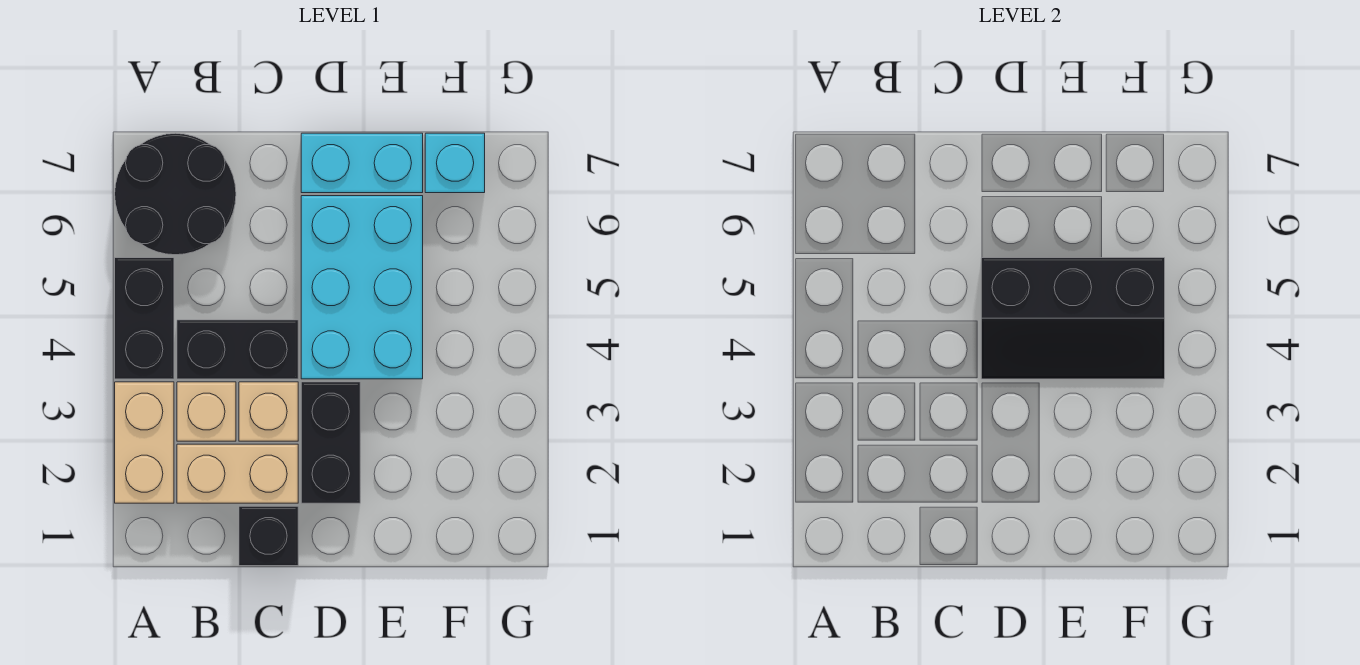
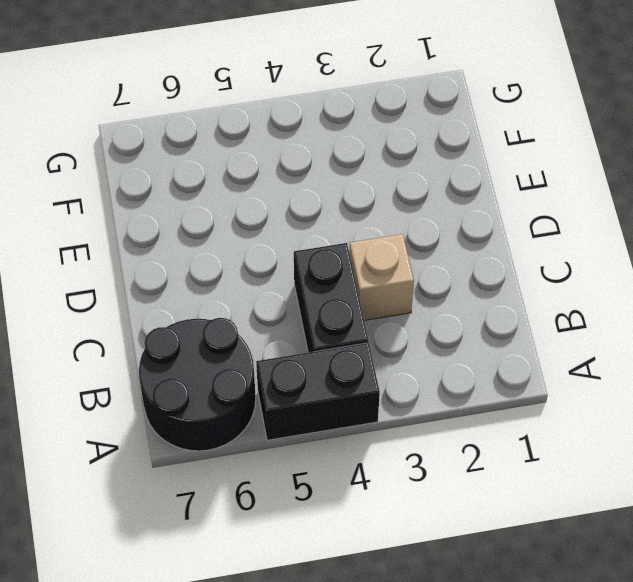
none -> tan brick A2:A3 level 1
none -> tan brick B2:C2 level 1
none -> tan brick B3 level 1

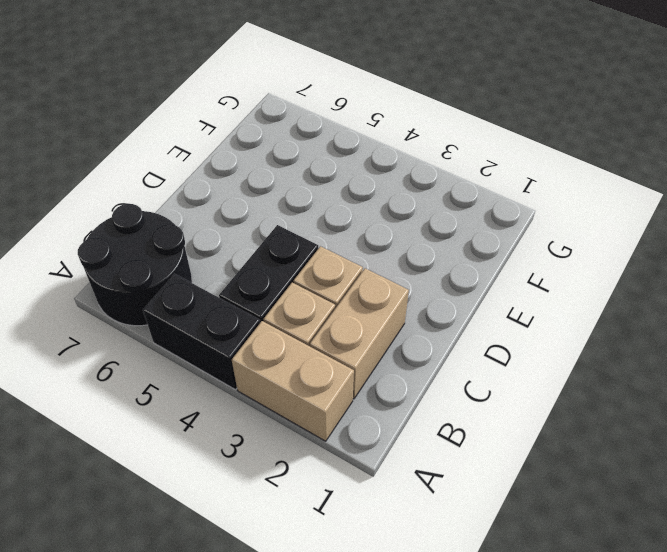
none -> black brick C1 level 1
none -> black brick D2:D3 level 1
none -> cyan brick D4:E6 level 1

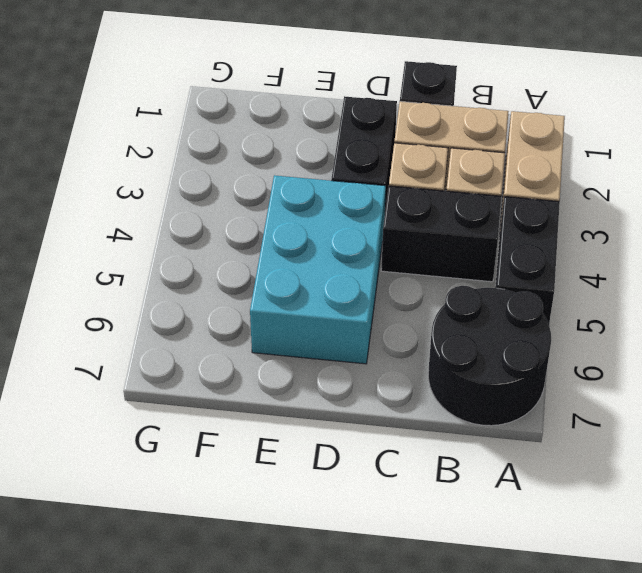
none -> cyan brick D7:E7 level 1
none -> cyan brick F7 level 1
none -> black slope D4:F5 level 2 top 5

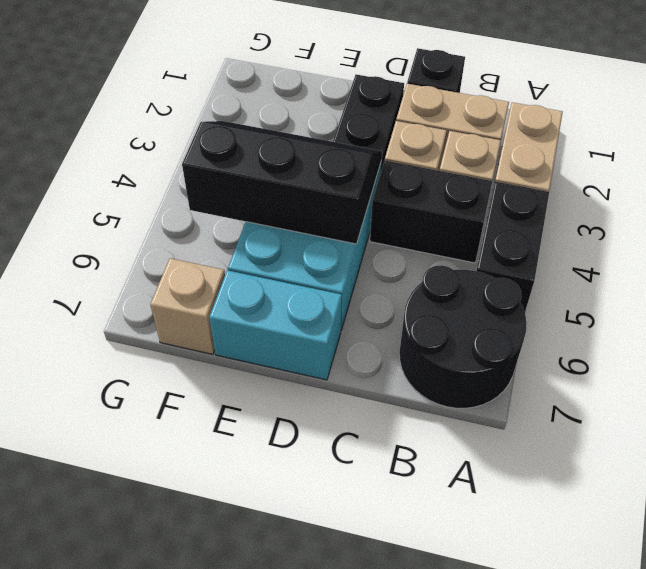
tan brick F7 level 1 -> cyan brick F7 level 1

